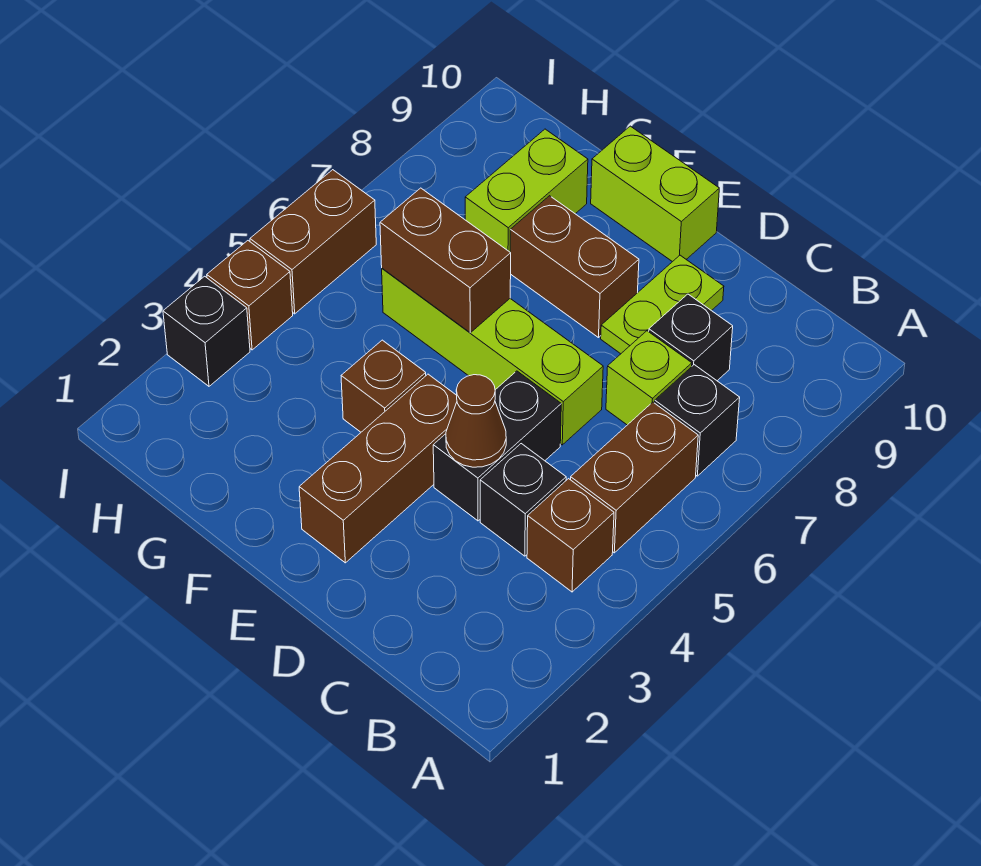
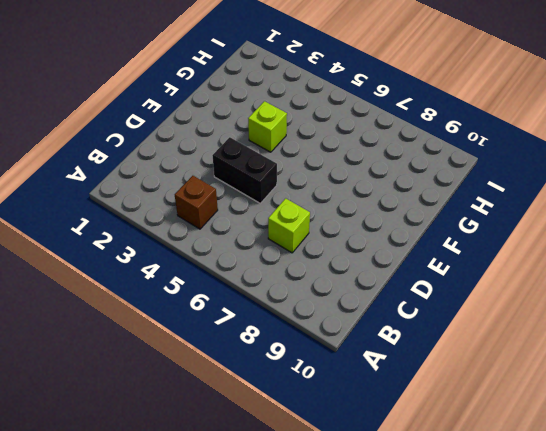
lime brick F4 level 1 -> brown brick F4 level 1
none -> brown brick B5:B6 level 1
none -> black brick B7 level 1
none -> black brick C4 level 1

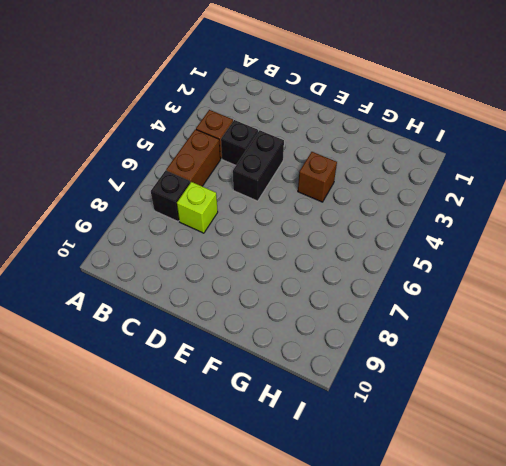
none -> black brick C8 level 1
none -> lime brick D6:G6 level 1
none -> lime plate D8:D9 level 1

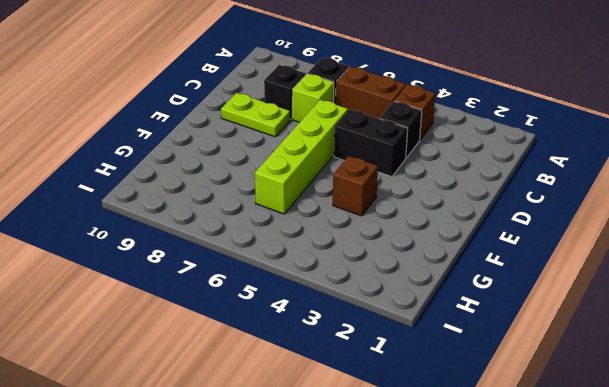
none -> brown brick E2:E4 level 1
none -> brown brick E8:F8 level 1
none -> lime brick E10:F10 level 1

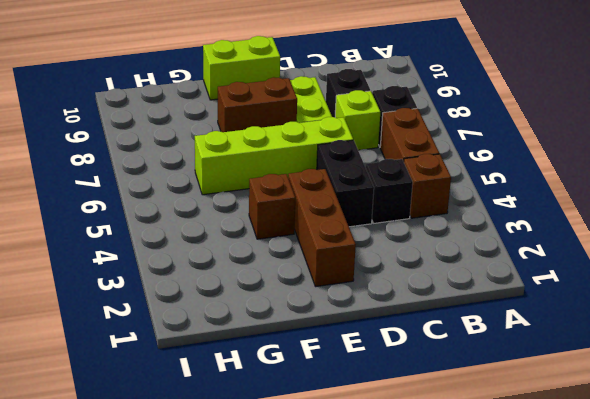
none -> lime brick G8:G9 level 1
none -> black brick I3 level 1
none -> brown brick I4 level 1

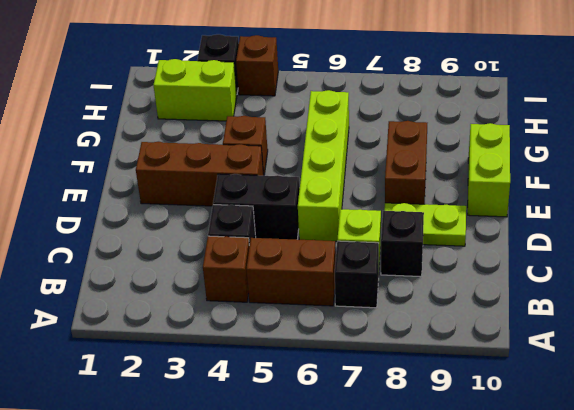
lime brick H2:H3 level 1 -> lime brick G8:G9 level 1
none -> brown brick I5:I6 level 1
none -> brown cone D4 level 2
none -> brown brick F6:G6 level 2

